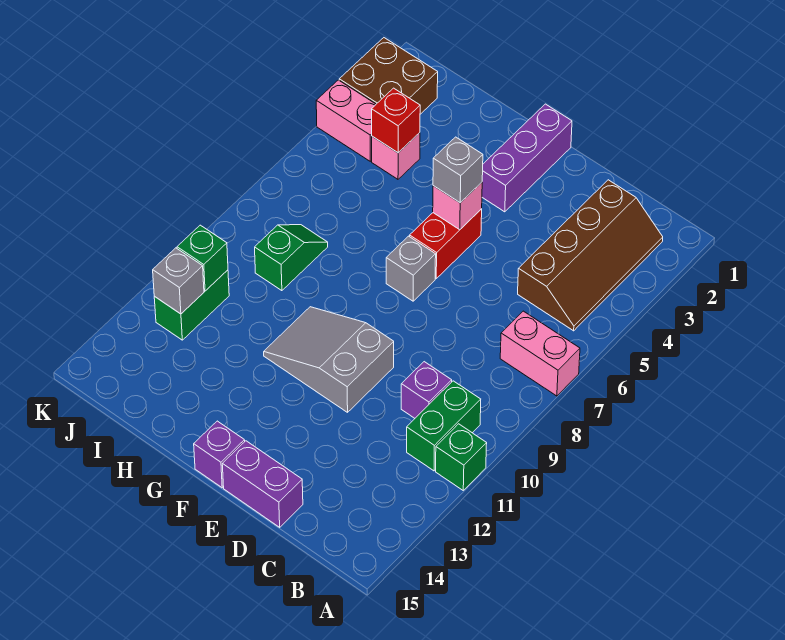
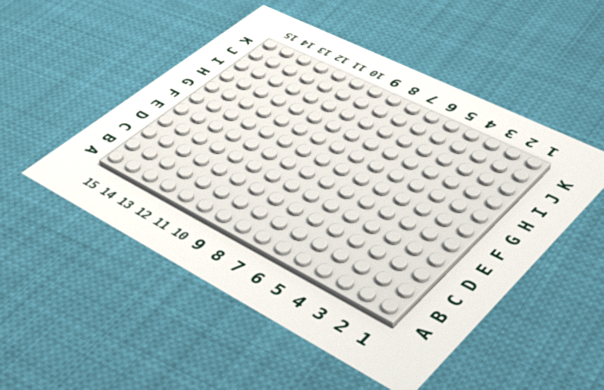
none -> pink brick A7:B7 level 1
none -> green brick A11 level 1
none -> brown slope B2:C5 level 1 top C

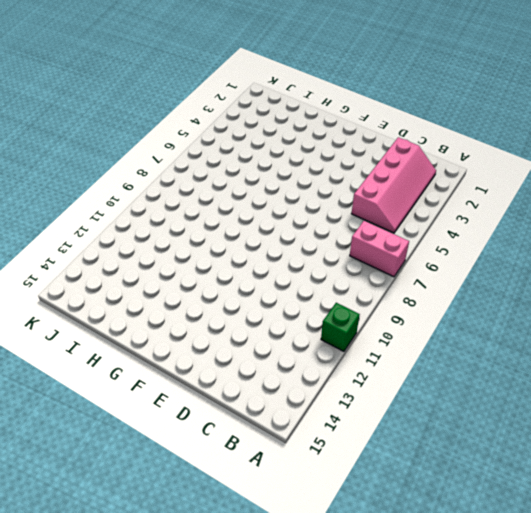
pink slope B2:C5 level 1 top C -> brown slope B2:C5 level 1 top C
none -> green brick B10:B11 level 1
none -> purple brick C10 level 1
none -> purple brick D15:E15 level 1

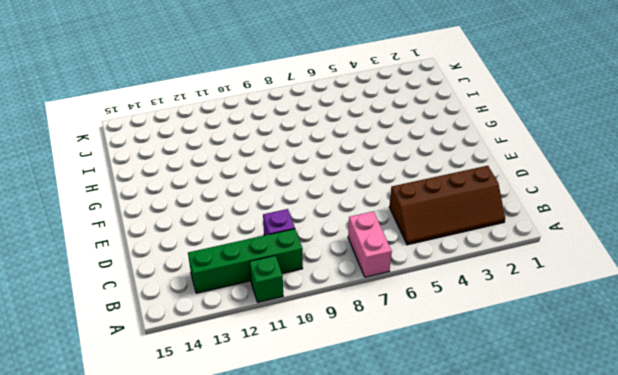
green brick B10:B13 level 1 -> green brick B10:B11 level 1
none -> purple brick D15:E15 level 1
none -> grey slope E10:G11 level 1 top E
none -> purple brick F1:F3 level 1

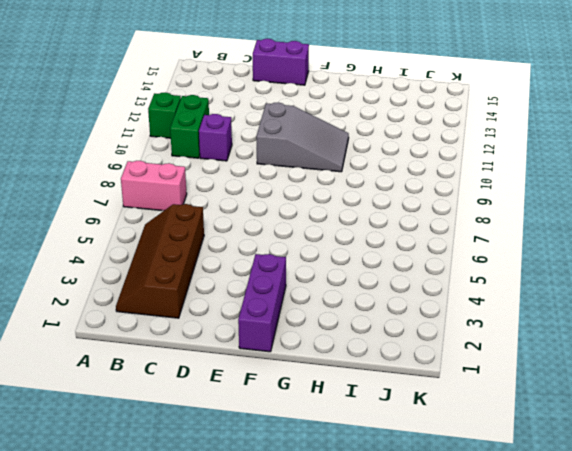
none -> red brick F5:F6 level 1
none -> grey brick F7 level 1
none -> purple brick F15 level 1

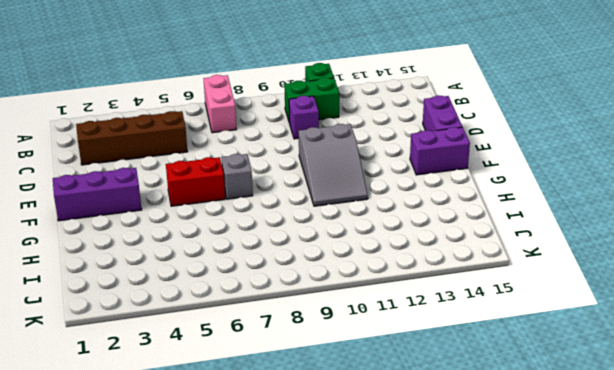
purple brick F14:F15 level 1 -> purple brick F15 level 1
none -> pink brick I4 level 1
none -> green slope I8:I9 level 1 top 9
none -> brown brick J2:K3 level 1

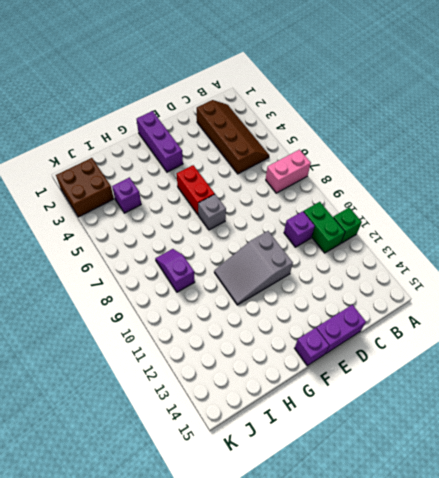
purple brick I4 level 1 -> pink brick I4 level 1
purple slope I8:I9 level 1 top 9 -> green slope I8:I9 level 1 top 9
none -> pink brick J4:K4 level 1
none -> green brick J11:J12 level 1
none -> pink brick F5 level 2

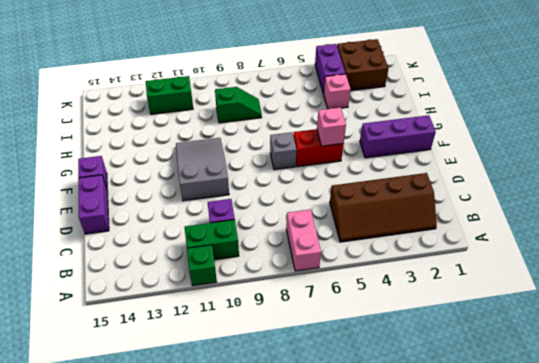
purple brick J4:K4 level 1 -> pink brick J4:K4 level 1
none -> red brick I4 level 2
none -> green brick J11 level 2
none -> grey brick J12 level 2

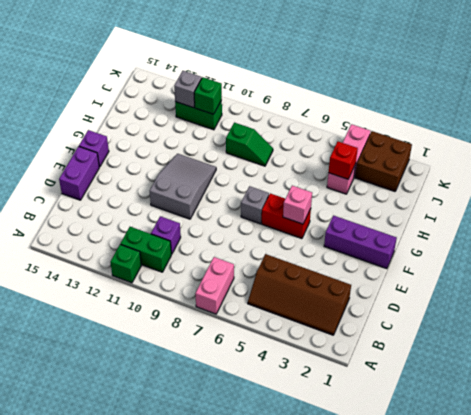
none -> grey brick F5 level 3

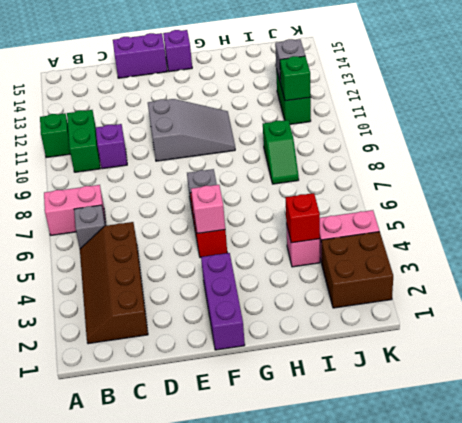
grey brick B6 level 1 -> grey brick F5 level 3

